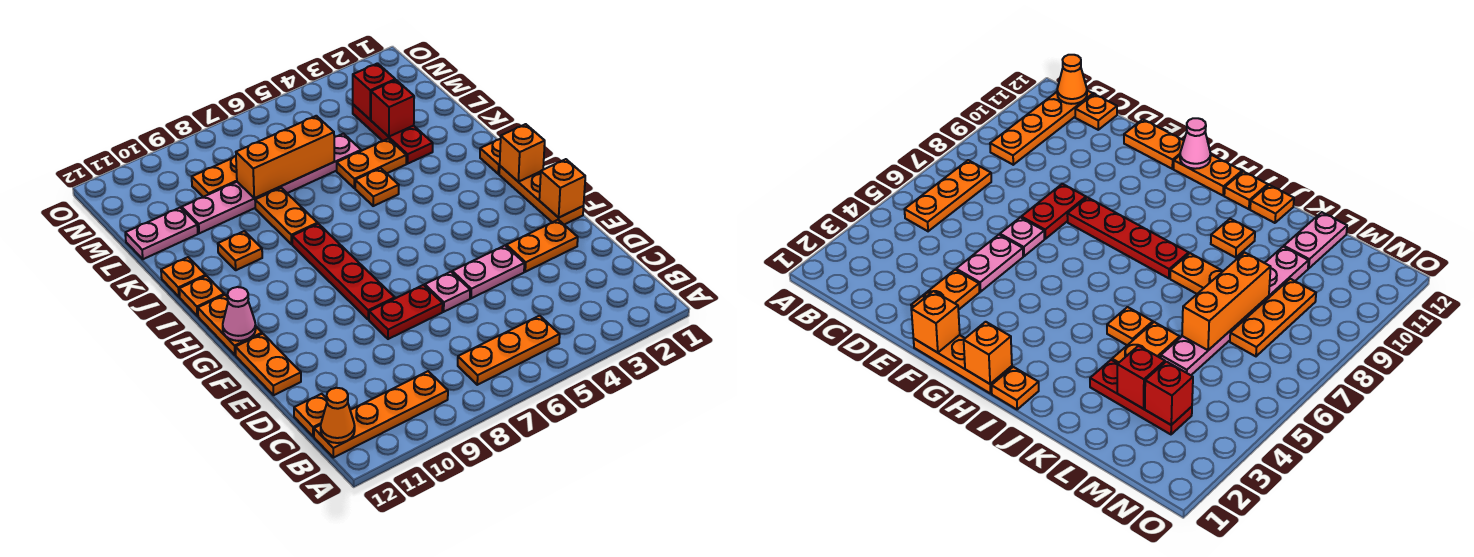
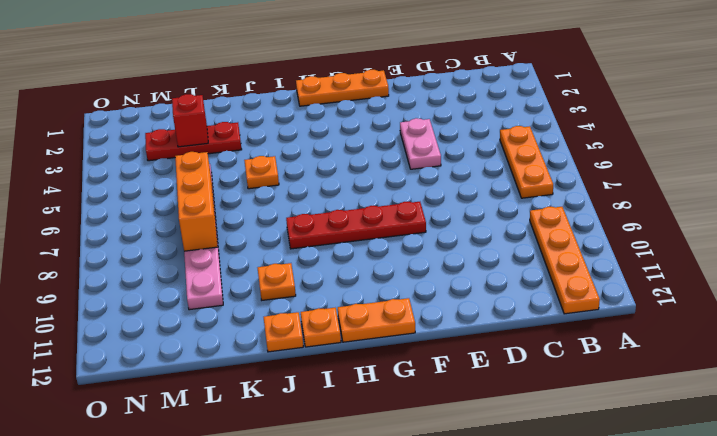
none -> orange plate C12 level 1
none -> orange plate E2:E3 level 1
none -> pink plate E6 level 1

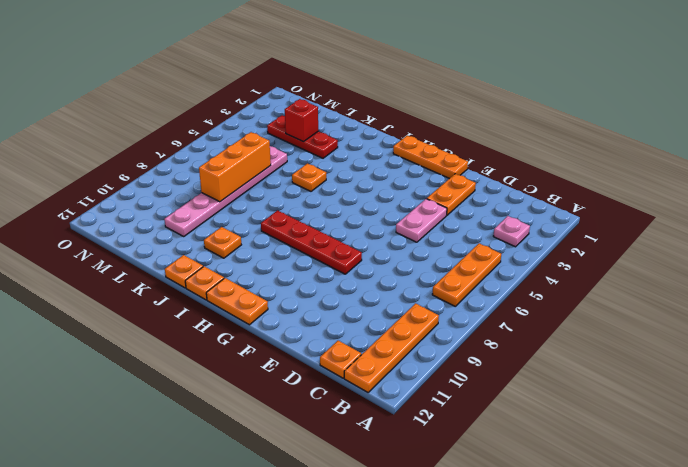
pink plate B3 level 1 -> pink plate E6 level 1
none -> red plate E7:E8 level 1
none -> orange plate E12:F12 level 1
none -> orange plate I1 level 1

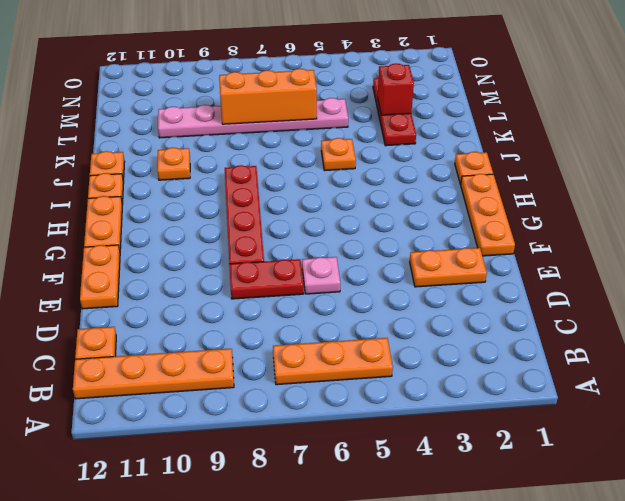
none -> pink plate E4:E5 level 1
none -> orange plate J8:K8 level 1
none -> orange plate K4:K5 level 1

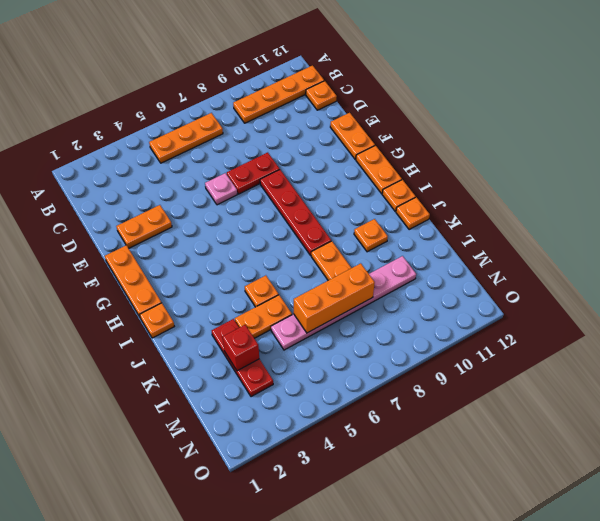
none -> pink plate E4:E5 level 1
none -> pink plate L11:L12 level 1
none -> orange plate M7:M9 level 1

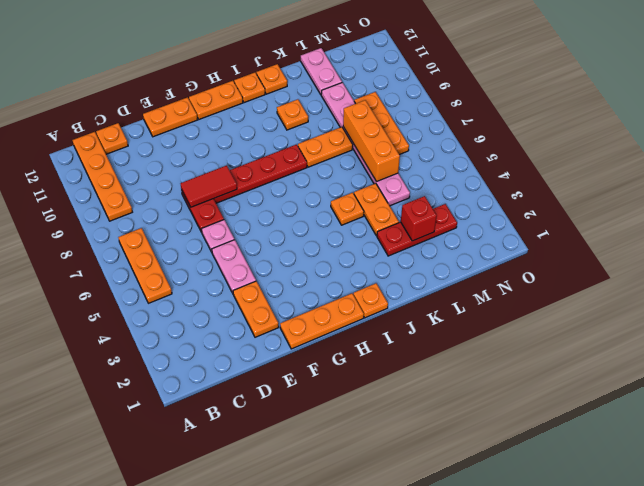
red tile E8:F8 level 2 -> none
none -> orange cone B12 level 2
none -> orange brick F1 level 2
none -> pink cone G12 level 2

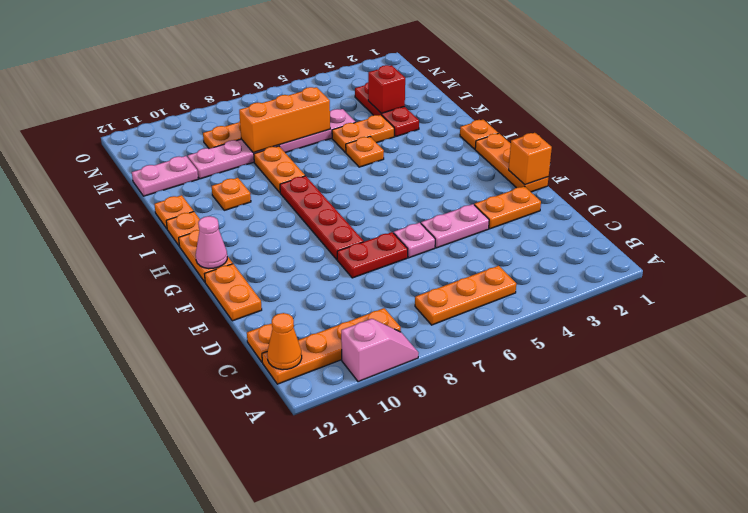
pink slope A9:A10 level 1 top 10 -> none
none -> orange brick H1 level 2
none -> red brick M3 level 2

